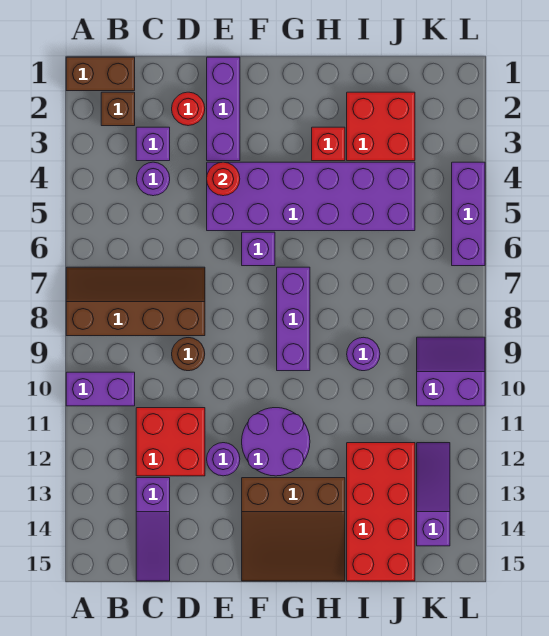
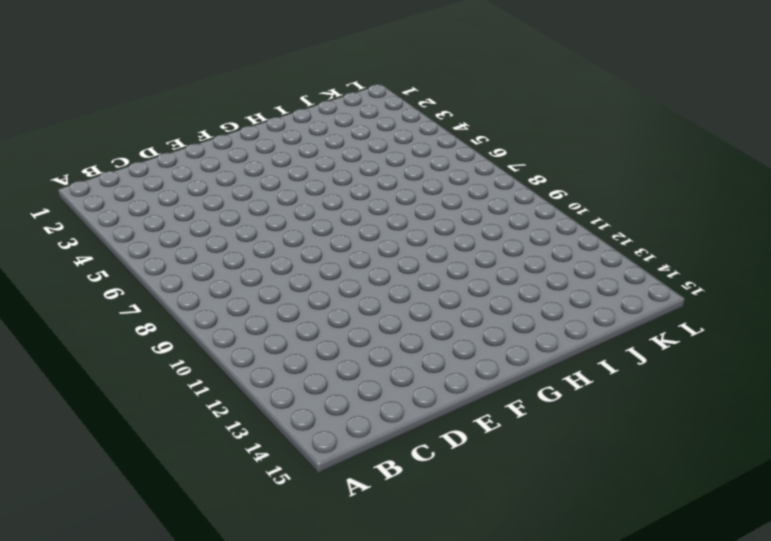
none -> brown brick A1:B1 level 1
none -> brown slope A7:D8 level 1 top 8
none -> purple brick A10:B10 level 1

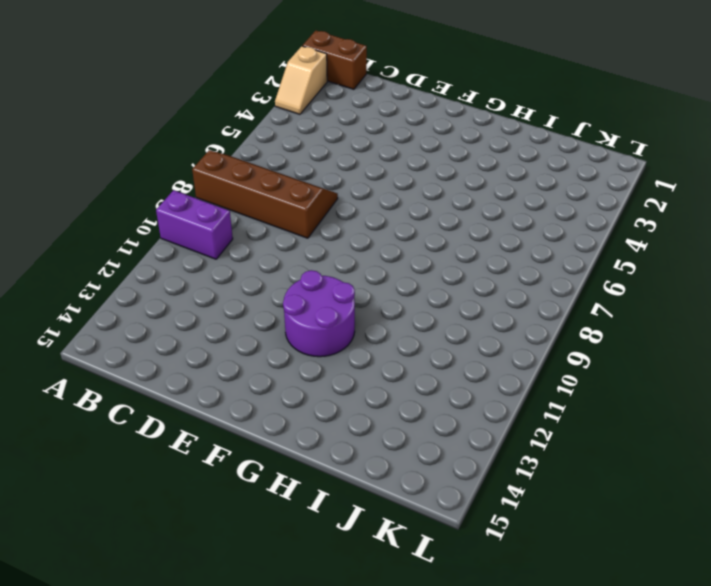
tan slope A2:A3 level 1 top 2 -> none
none -> brown brick B2 level 1
none -> purple brick C3 level 1
none -> purple round brick C4 level 1

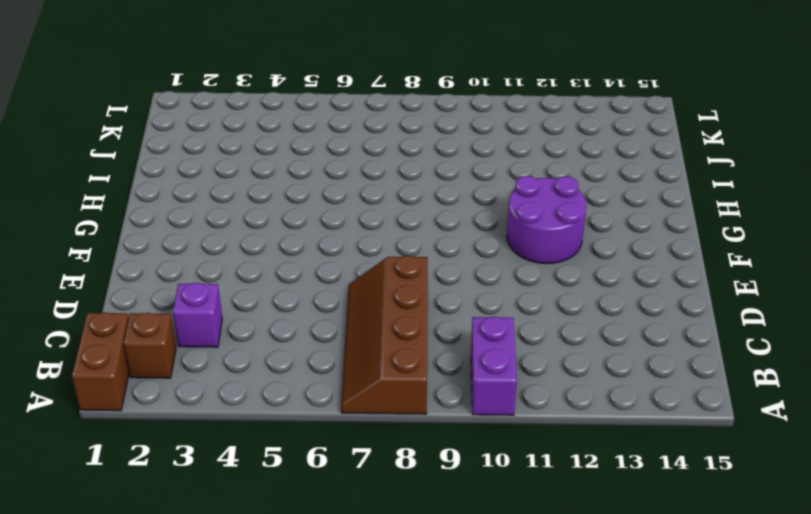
none -> purple round brick C4 level 1
none -> red brick C11:D12 level 1
none -> purple slope C13:C15 level 1 top 13

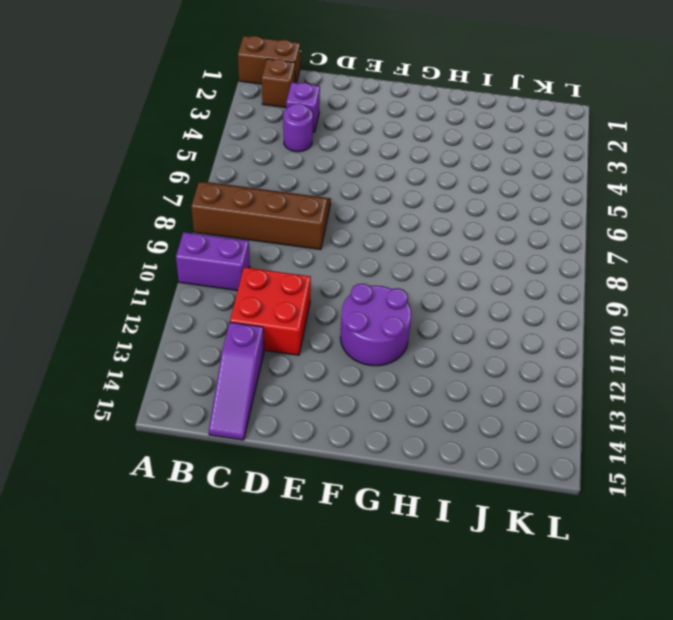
none -> red round brick D2 level 1
none -> brown round brick D9 level 1
none -> purple brick E1:E3 level 1

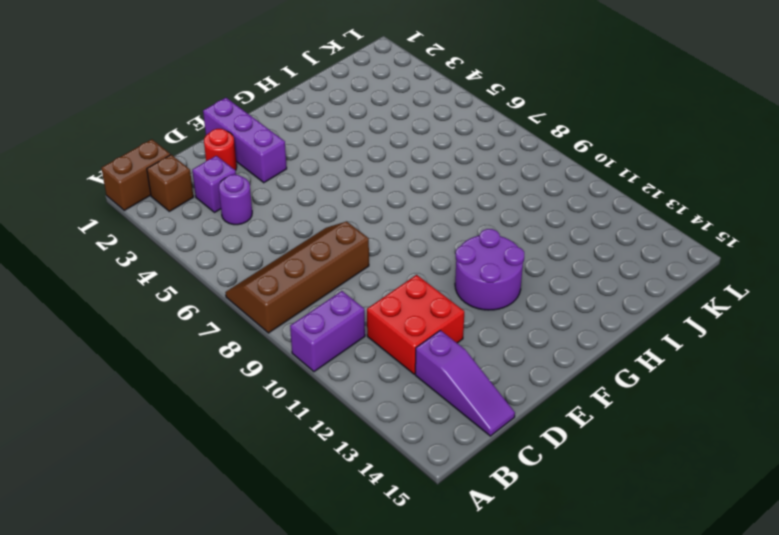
none -> brown round brick D9 level 1
none -> purple brick E4:J5 level 1
none -> purple round brick E12 level 1

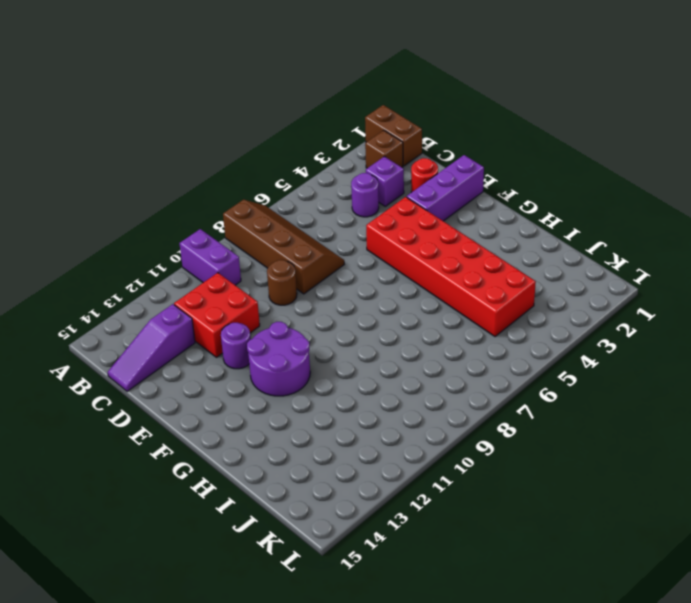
red brick E4:J5 level 1 -> purple brick E4:J5 level 1
none -> purple brick F6 level 1
none -> brown slope F13:H15 level 1 top 13
none -> purple brick G7:G9 level 1

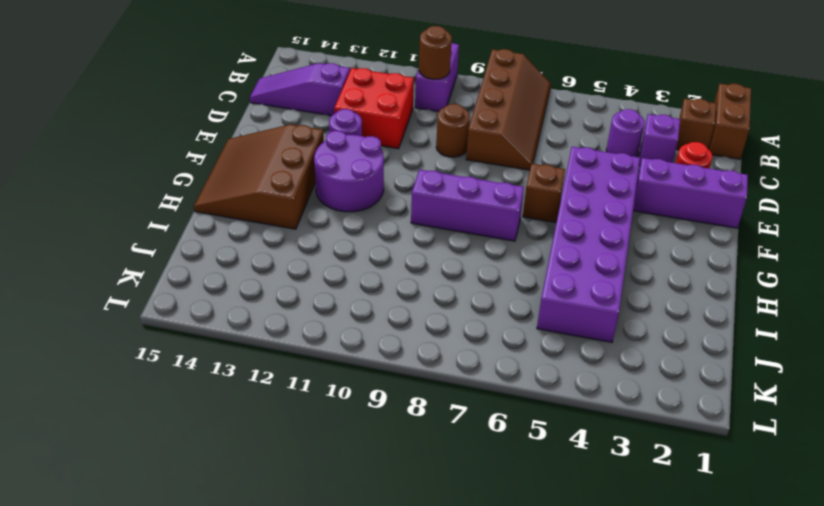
brown round brick B10 level 2 -> none
brown brick F6 level 1 -> purple brick F6 level 1
none -> red brick H3 level 1
none -> red brick I2:J3 level 1
none -> purple round brick I9 level 1

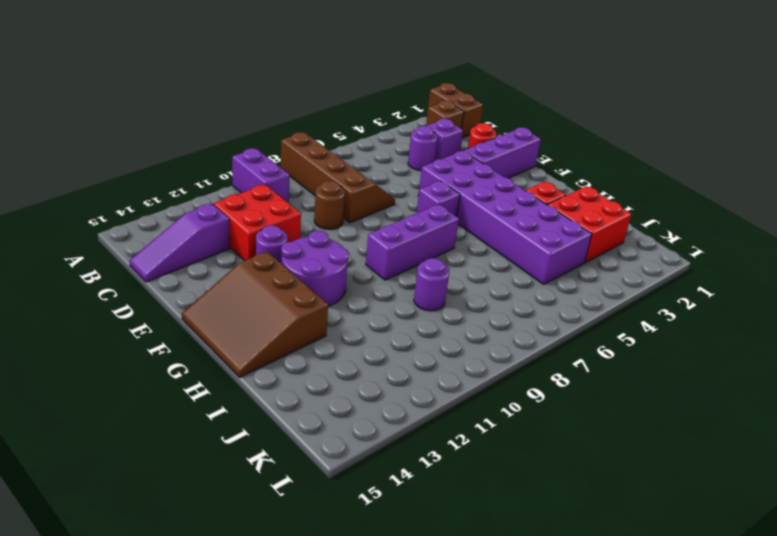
none -> red brick I12:J15 level 1
none -> purple slope K9:L10 level 1 top 10
none -> purple slope K12:K14 level 1 top 14

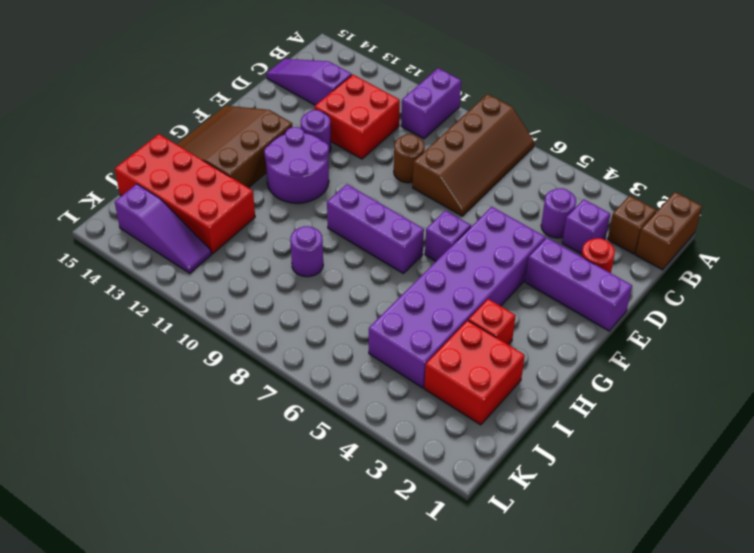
none -> purple slope K9:L10 level 1 top 10
none -> purple brick L4:L6 level 1
none -> red round brick E4 level 2

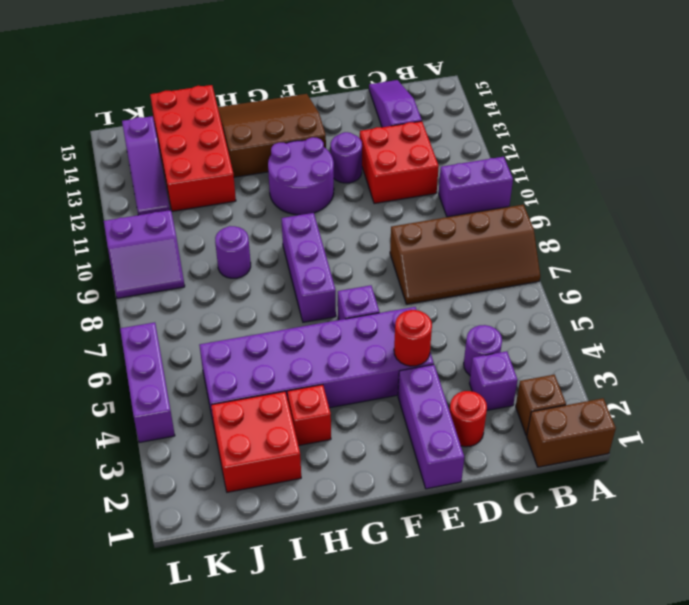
none -> brown round brick D9 level 1

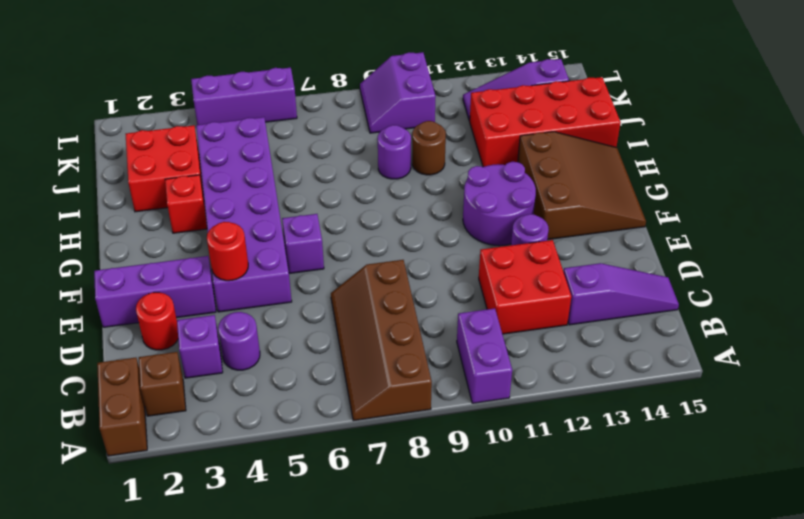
brown round brick I10 level 1 -> brown round brick D9 level 1
none -> purple brick G7:G9 level 1

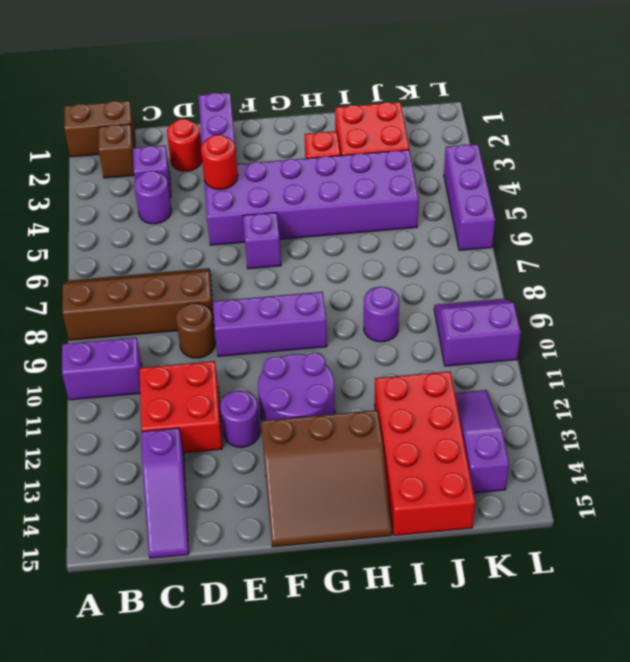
purple brick E9:G9 level 1 -> purple brick G7:G9 level 1

